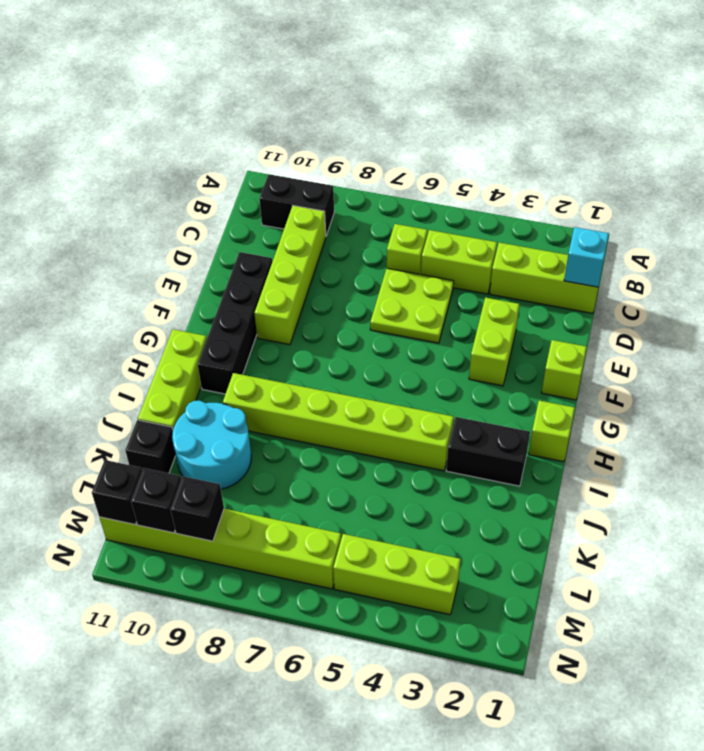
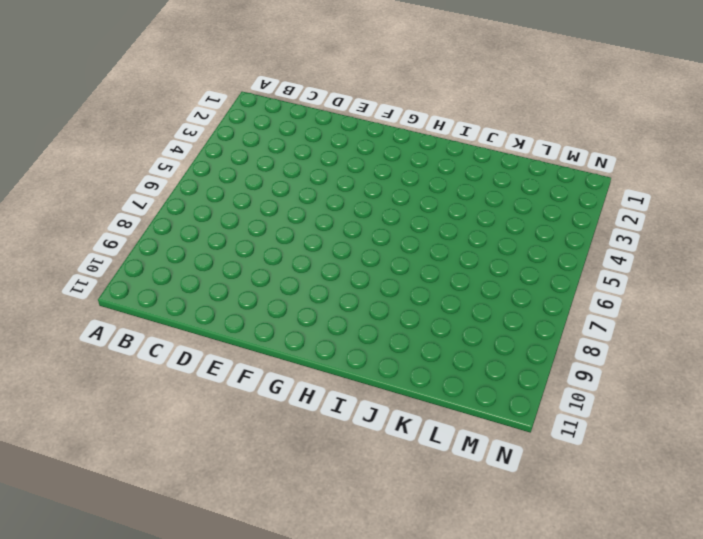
none -> black brick B9:B10 level 1
none -> lime brick C1:C3 level 1
none -> lime brick C4:C5 level 1

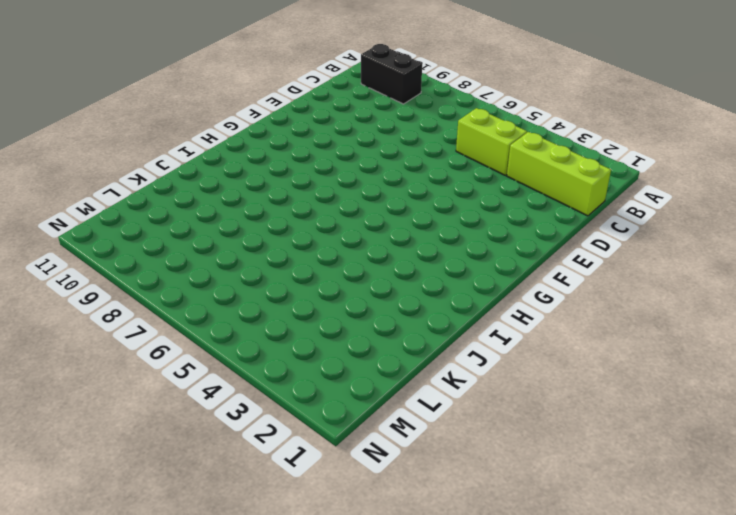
none -> lime brick C6 level 1
none -> lime brick C9:F9 level 1
none -> lime plate D5:E6 level 1

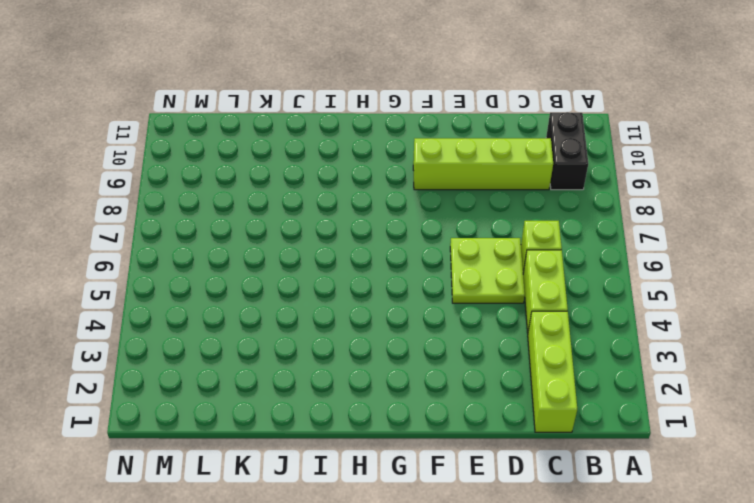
none -> lime brick E3:F3 level 1
none -> black brick E10:H10 level 1
none -> lime brick F1 level 1

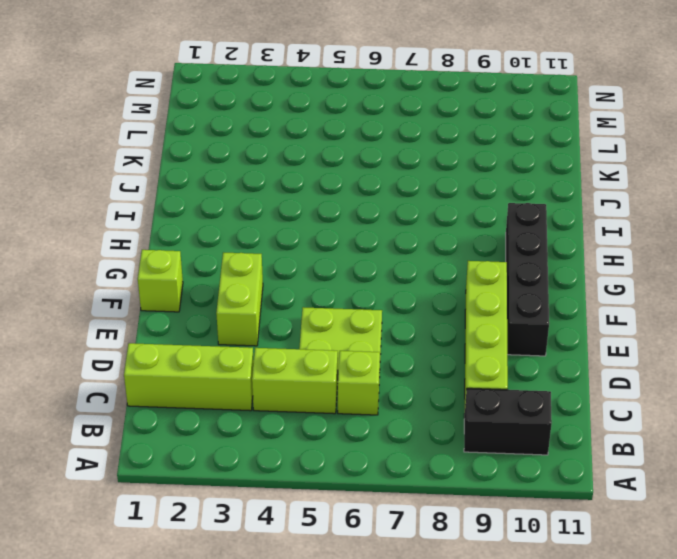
none -> lime brick H1 level 1
none -> lime brick H11:J11 level 1
none -> black brick I2:I3 level 1

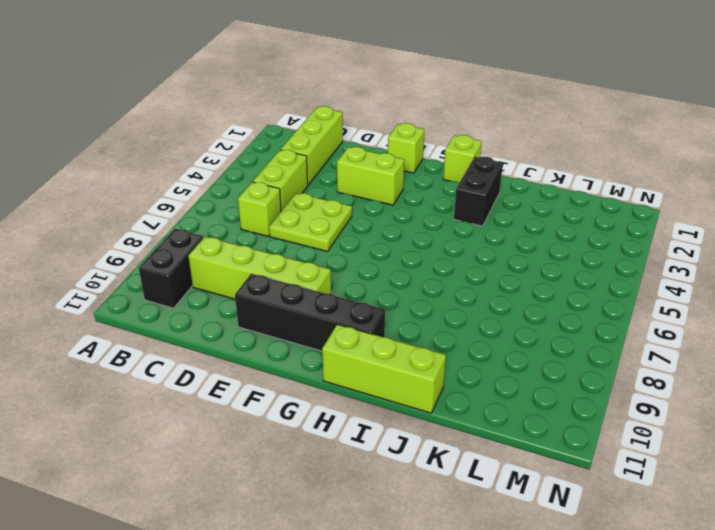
none -> lime brick I4:I9 level 1
none -> cyan round brick J9:K10 level 1
none -> black brick K11 level 1

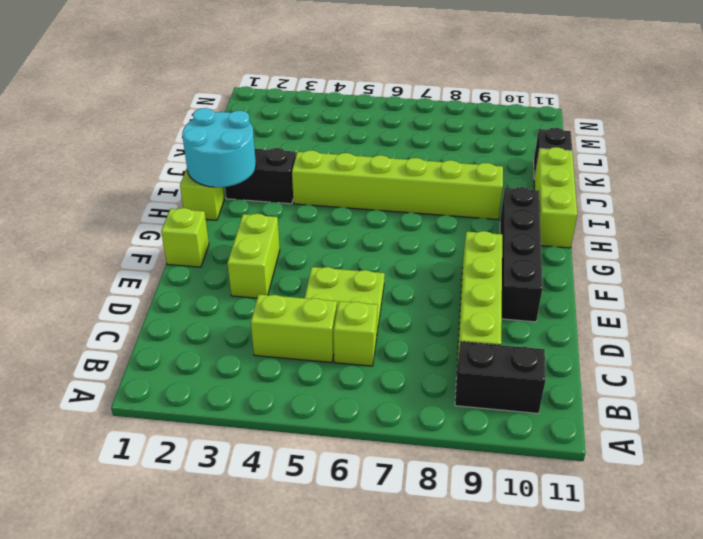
cyan round brick H1:I2 level 2 -> cyan round brick J9:K10 level 1
none -> lime brick C1:C3 level 1
none -> lime brick M3:M5 level 1
none -> lime brick M6:M11 level 1

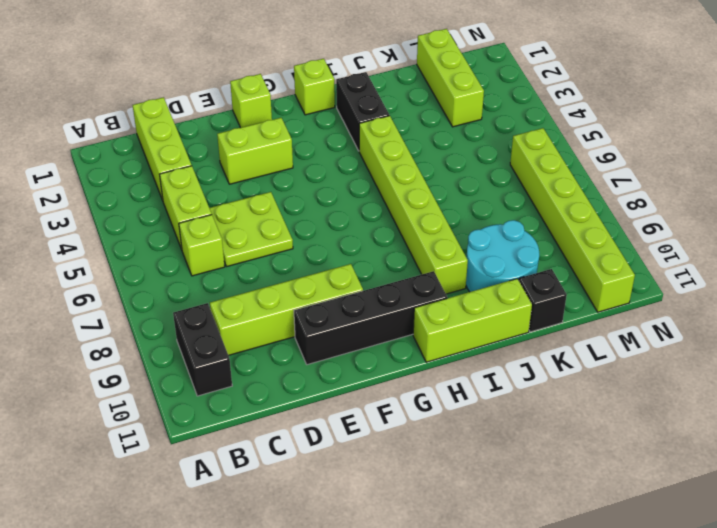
lime brick L1:L3 level 1 -> lime brick M3:M5 level 1
none -> cyan brick C1 level 2
none -> black brick M9 level 2
none -> black brick M10 level 2

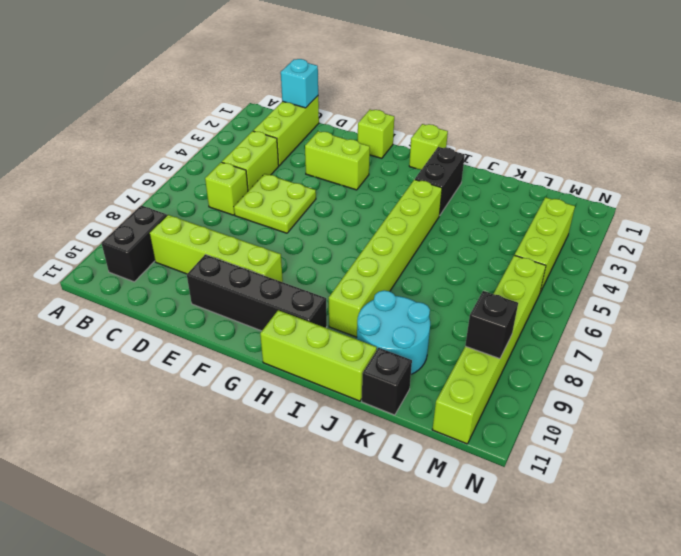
none -> black brick M10 level 2
none -> black brick M11 level 2

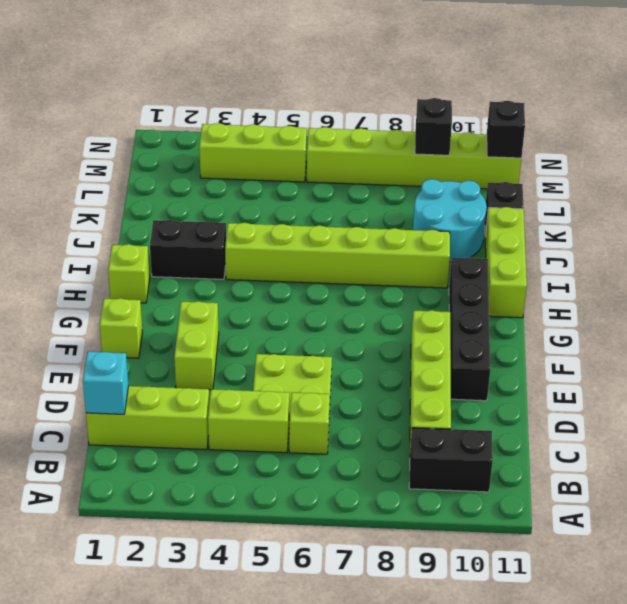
none -> black brick M10 level 2

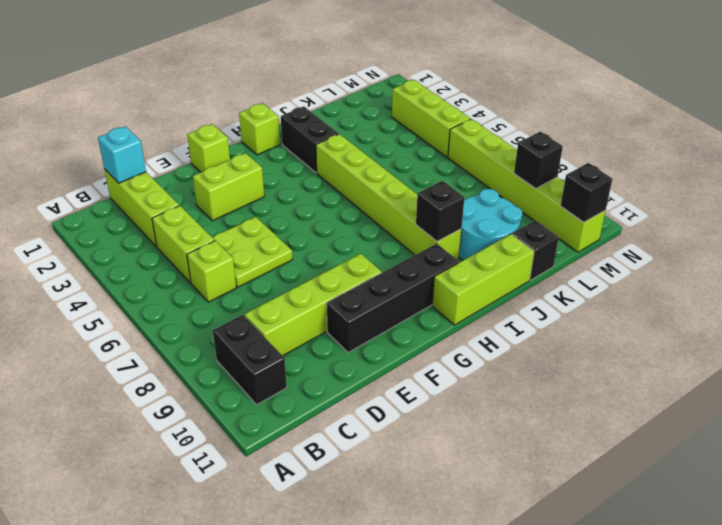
black brick I9 level 2 -> black brick M10 level 2

